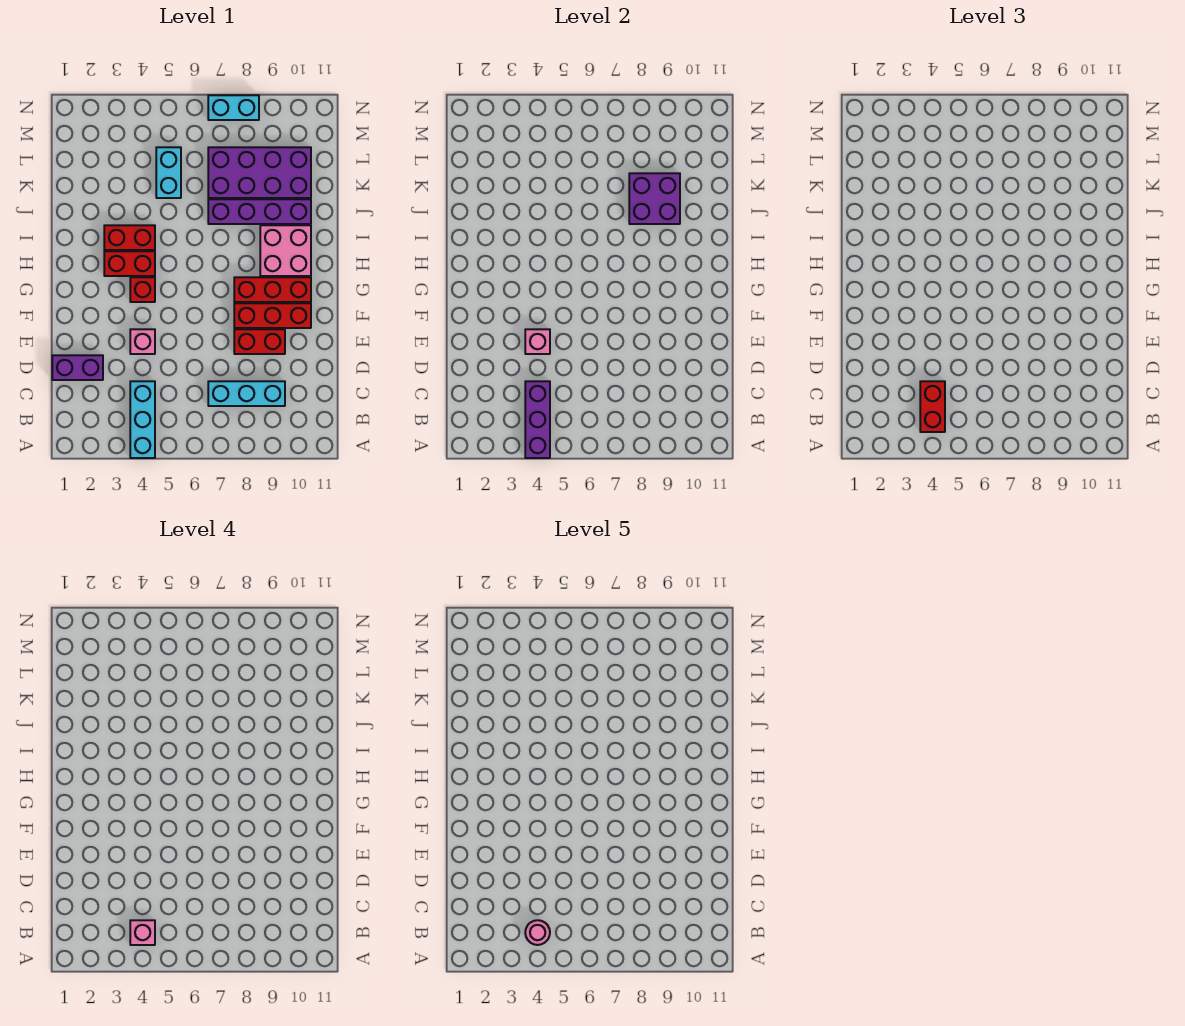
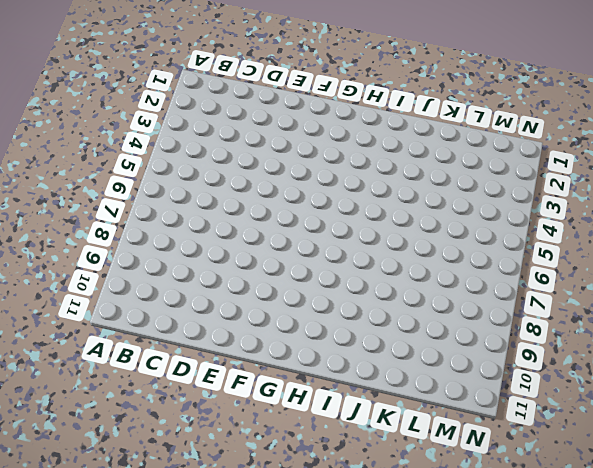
none -> cyan brick A4:C4 level 1
none -> cyan brick C7:C9 level 1
none -> purple brick D1:D2 level 1

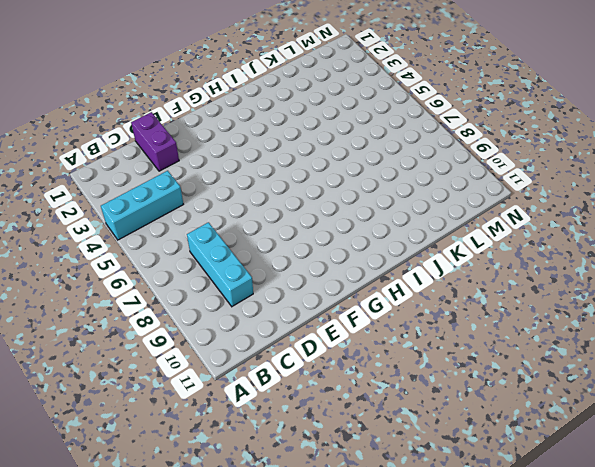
none -> pink brick E4 level 1
none -> red brick E8:E9 level 1
none -> red brick F8:F10 level 1

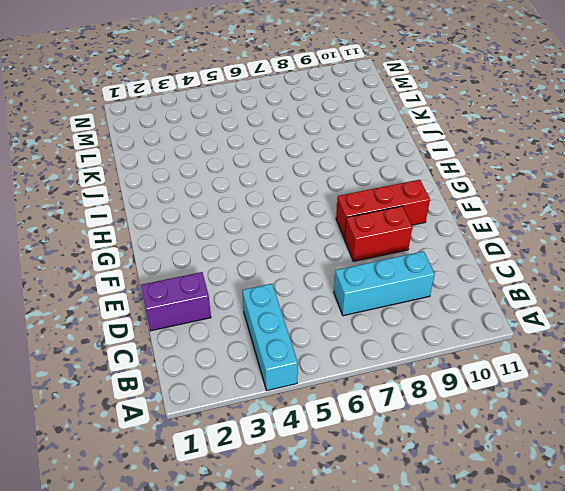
none -> pink brick E4 level 1
none -> red brick G4 level 1
none -> red brick G8:G10 level 1

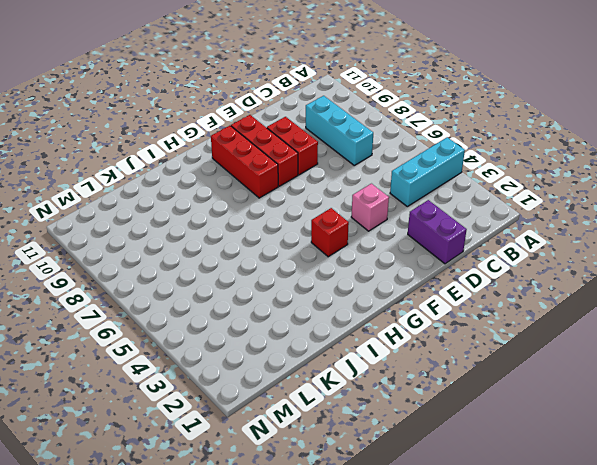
none -> red brick H3:H4 level 1
none -> pink brick H9:I10 level 1
none -> red brick I3:I4 level 1

